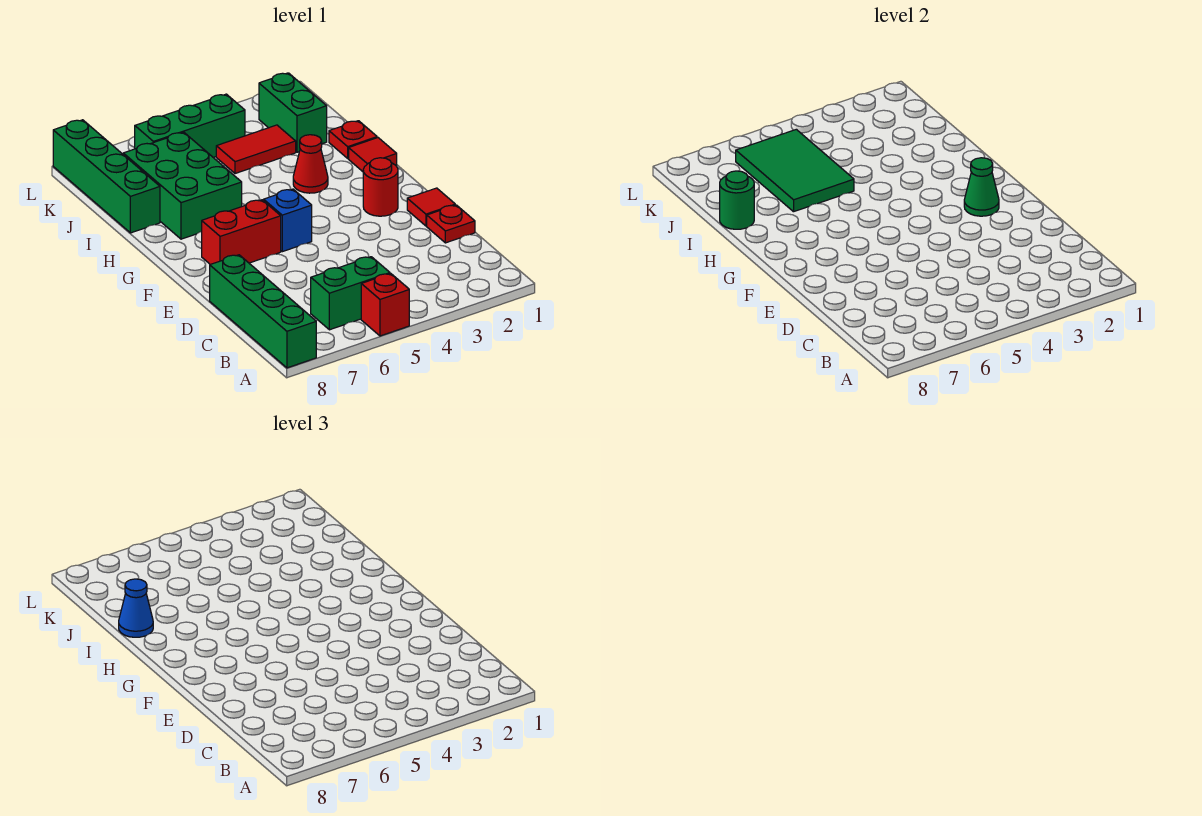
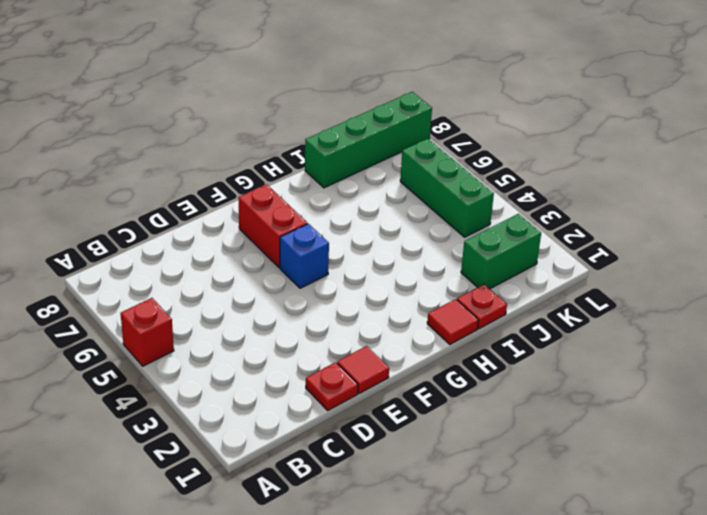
none -> green brick A8:D8 level 1
none -> green brick B5:B6 level 1
none -> red round brick F2 level 1

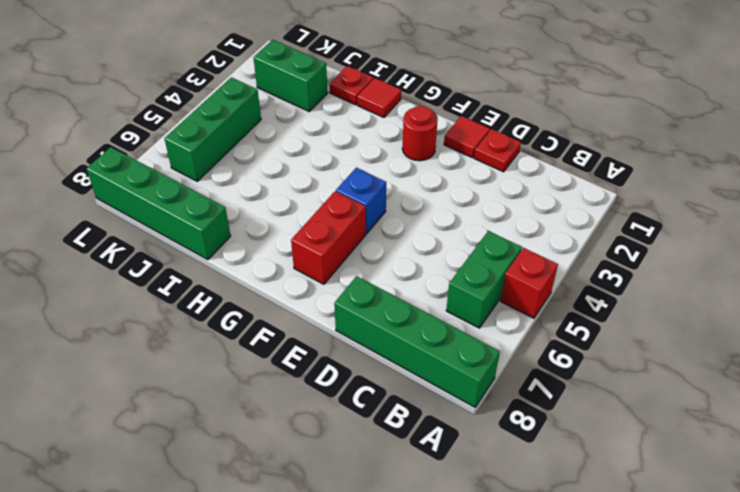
none -> red cone H3 level 1
none -> green brick H6:J7 level 1
none -> red tile J3:J4 level 1

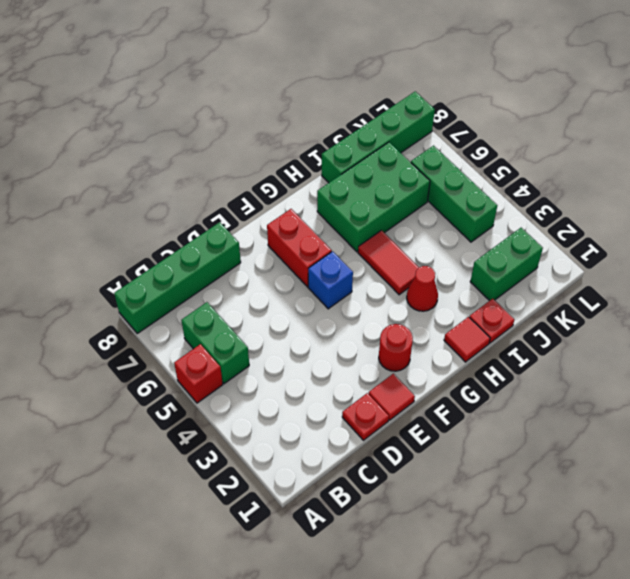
red tile H4:H5 level 1 -> red tile J3:J4 level 1
none -> green cone F2 level 2
none -> green tile I5:K6 level 2
none -> green round brick I8 level 2

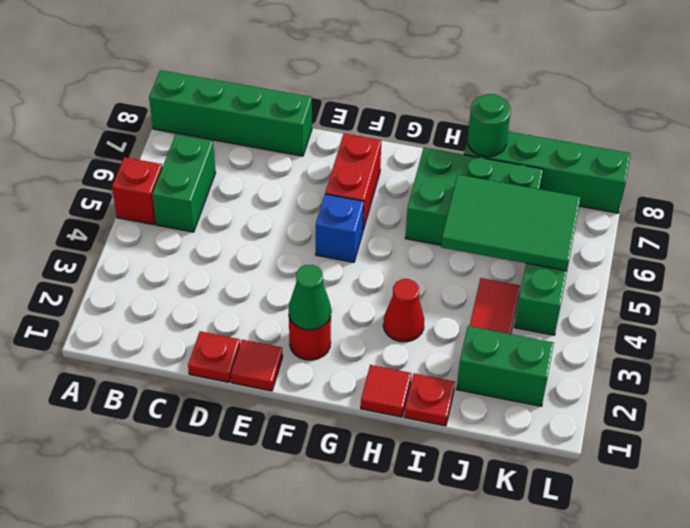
none -> blue cone I8 level 3

